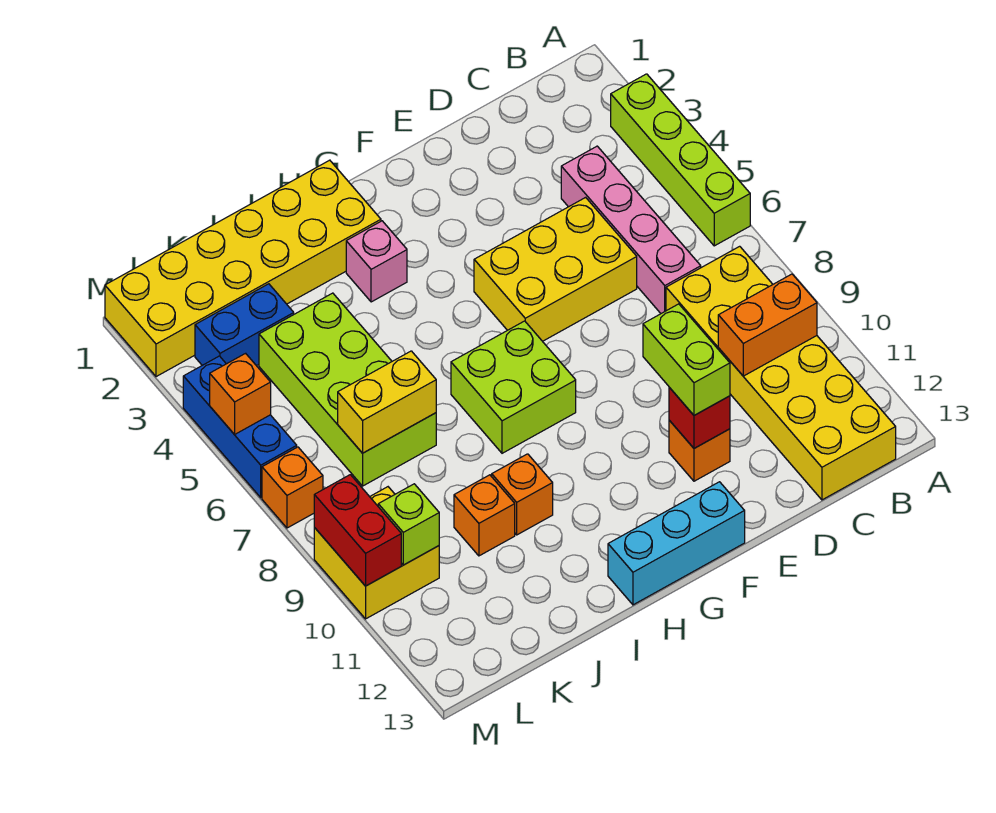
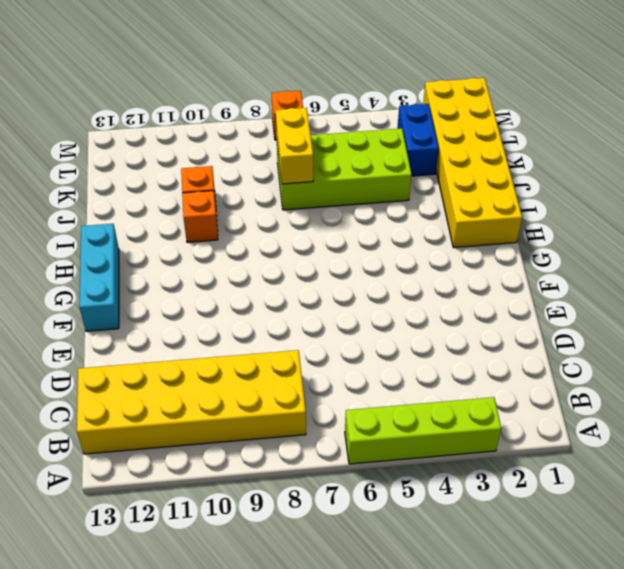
none -> pink brick C4:C7 level 1
none -> yellow brick D5:F6 level 1
none -> orange brick E11 level 1

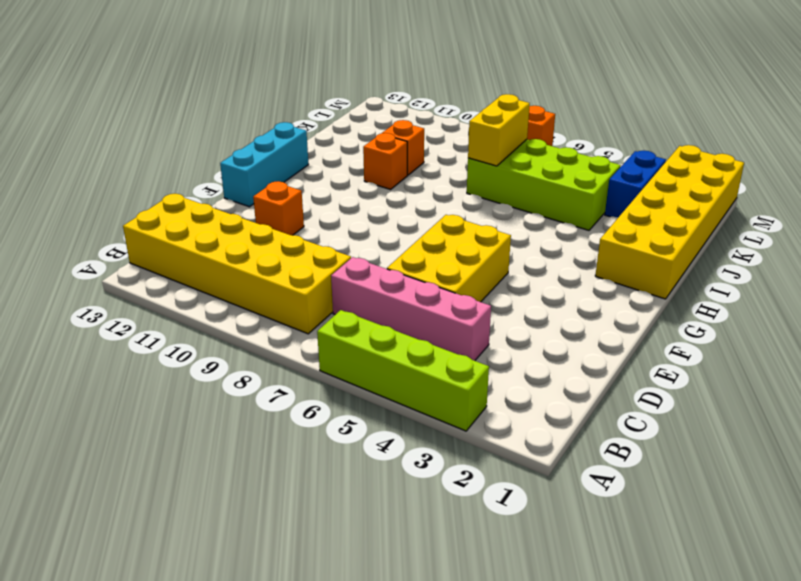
none -> lime brick G7:H8 level 1
none -> pink brick H3 level 1
none -> yellow brick L9:M10 level 1

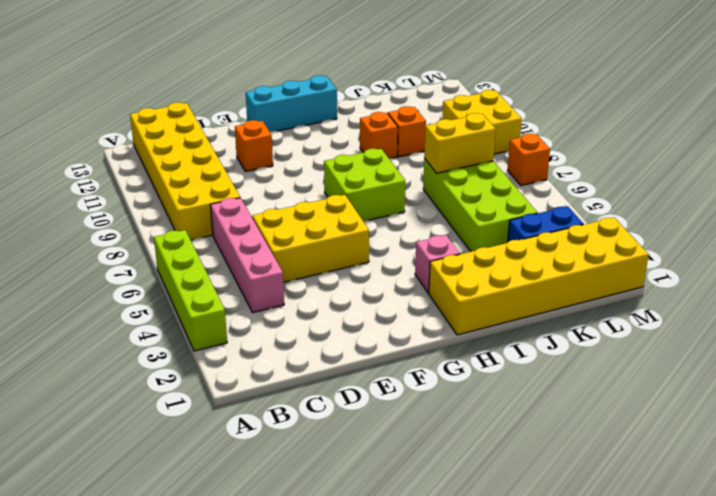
none -> blue brick M4:M6 level 1
none -> orange brick B10:C10 level 2
none -> red brick E11 level 2

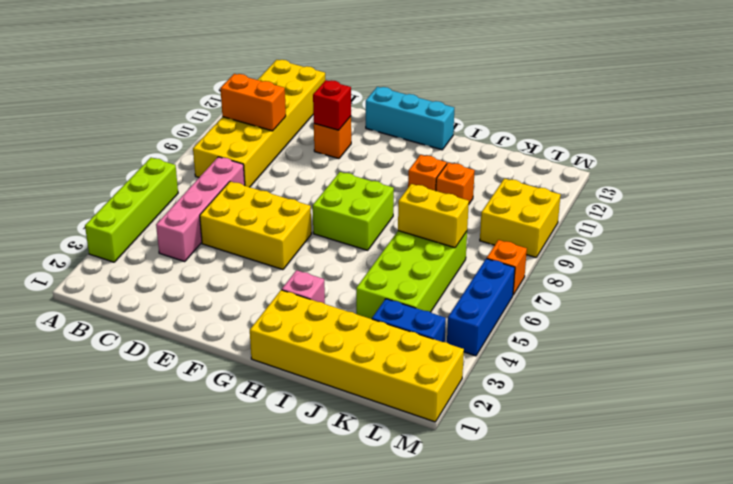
none -> lime brick L10 level 2
none -> orange brick M5 level 2
none -> red brick M9:M10 level 2

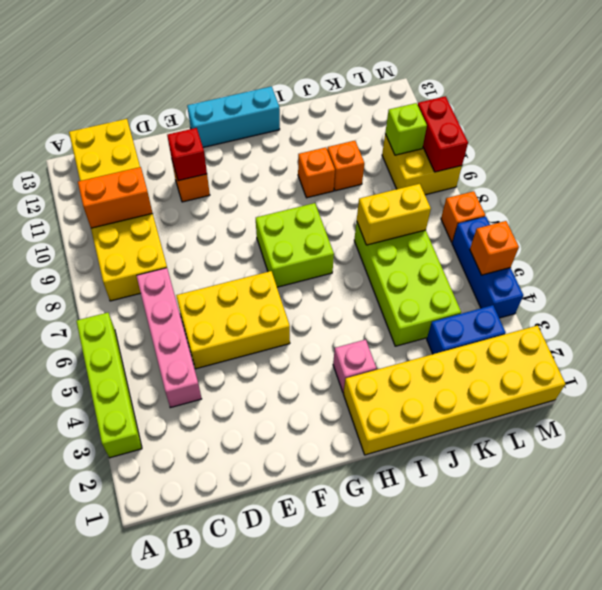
none -> lime brick E10:E11 level 3

